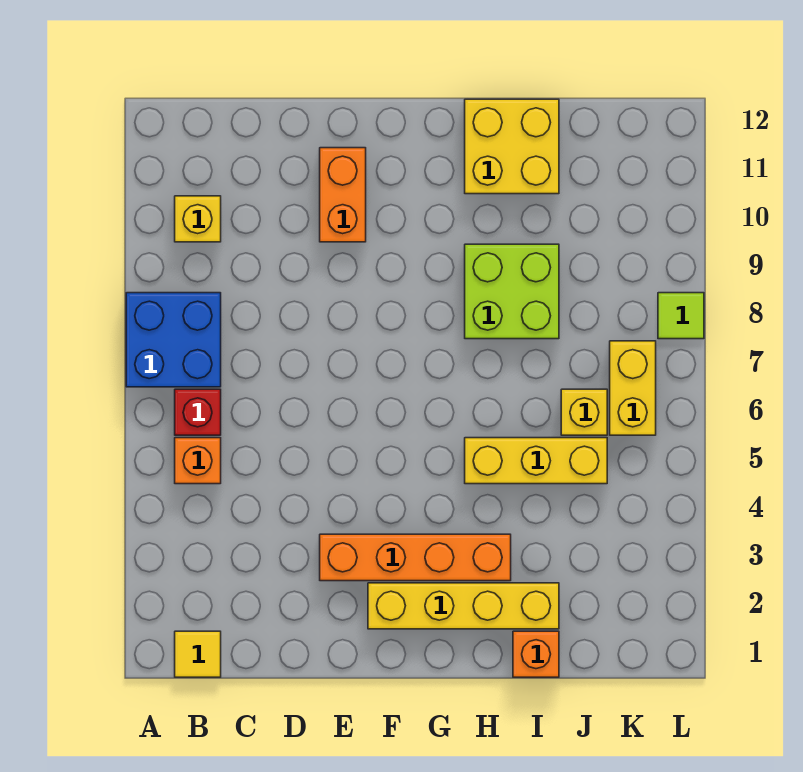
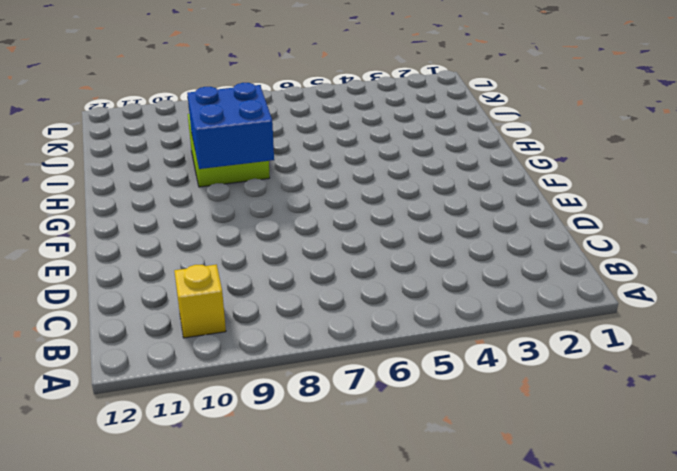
blue brick G8:H9 level 2 -> blue brick A7:B8 level 1
none -> yellow tile B1 level 1
none -> orange brick B5 level 1
none -> red brick B6 level 1

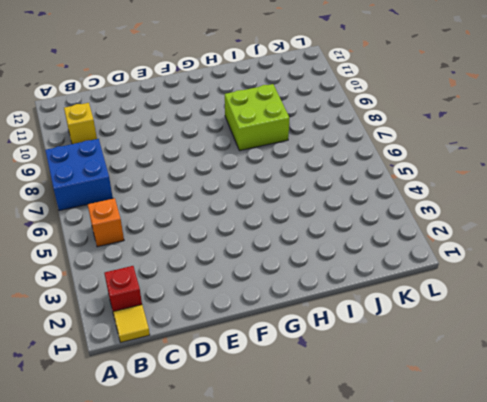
red brick B2 level 1 -> red brick B6 level 1
none -> orange brick E3:H3 level 1
none -> orange brick E10:E11 level 1
none -> yellow brick F2:I2 level 1

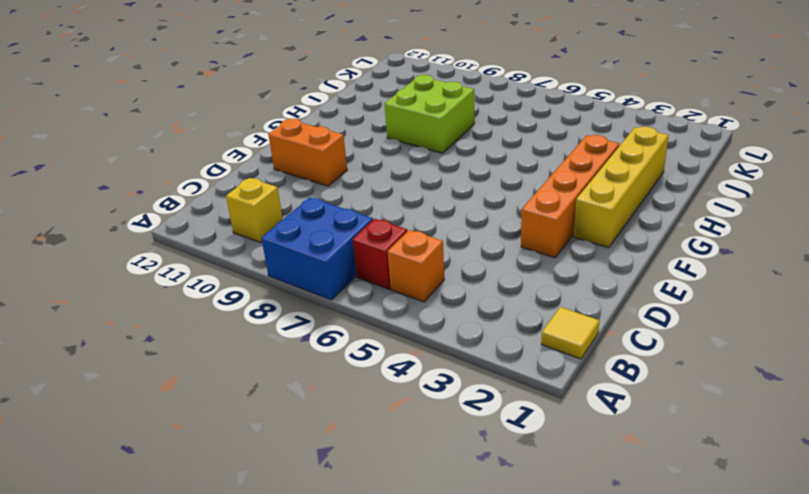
none -> yellow brick H5:J5 level 1
none -> yellow brick H11:I12 level 1
none -> orange brick I1 level 1

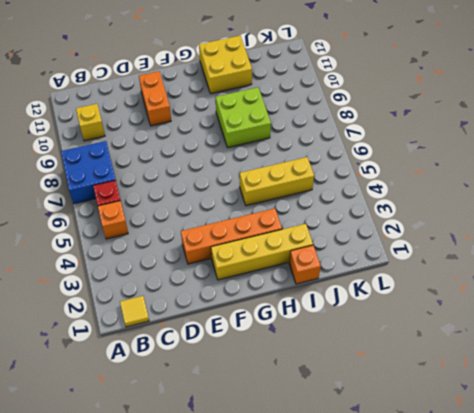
none -> yellow brick J6 level 1
none -> yellow brick K6:K7 level 1
none -> lime tile L8 level 1

